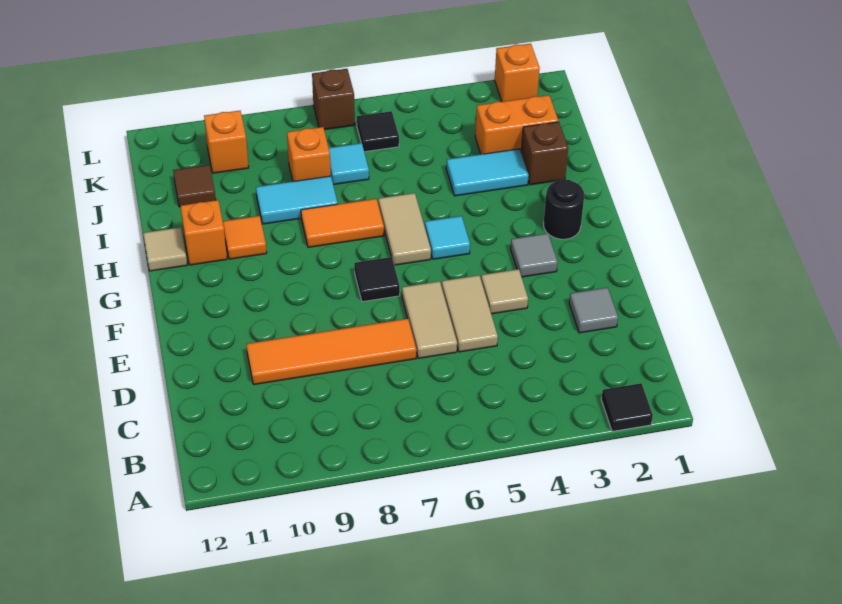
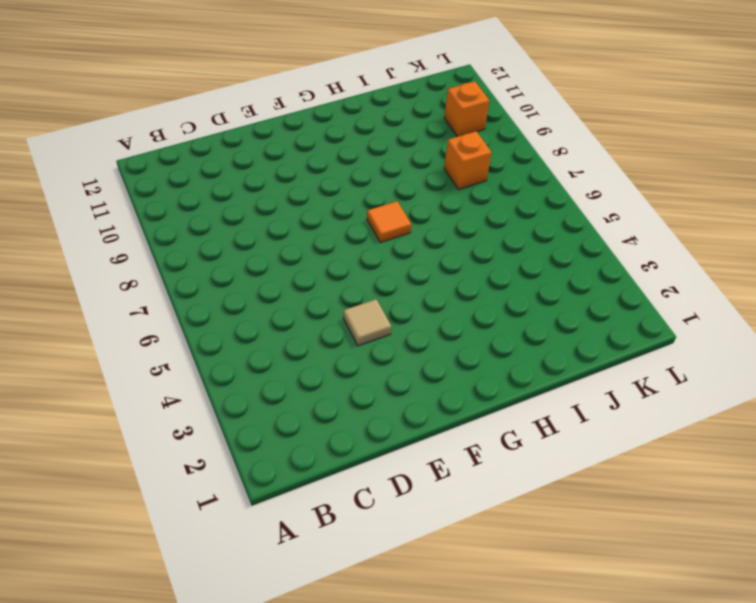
orange tile G7 level 1 -> orange tile H10 level 1
none -> black tile A2 level 1
none -> grey tile D2 level 1
none -> tan tile D5:E5 level 1

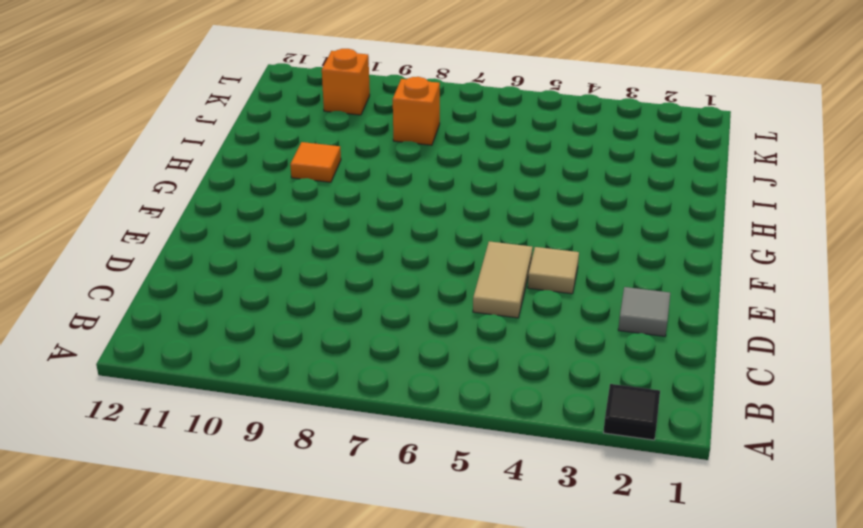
none -> tan tile D6:E6 level 1
none -> orange tile D7:D10 level 1
none -> grey tile F3 level 1

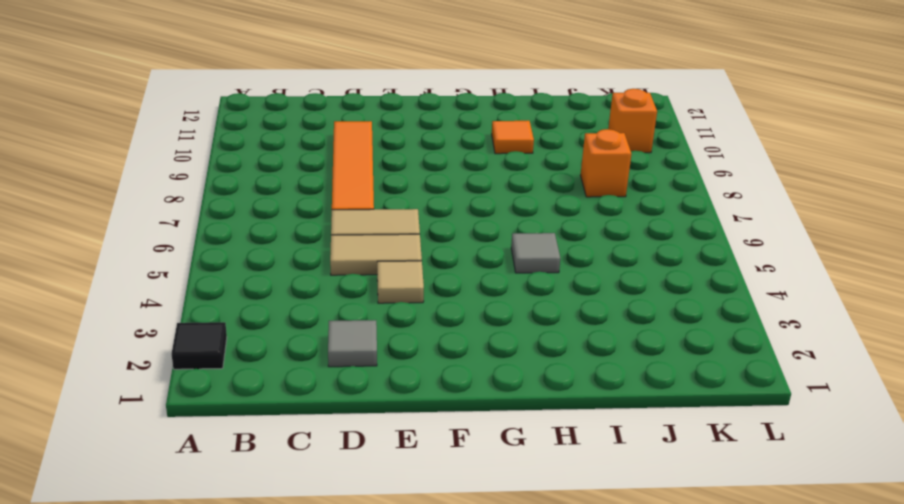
grey tile H5 level 1 -> grey tile F3 level 1
none -> black tile F7 level 1
none -> black round brick G2 level 1
none -> cyan tile G5 level 1

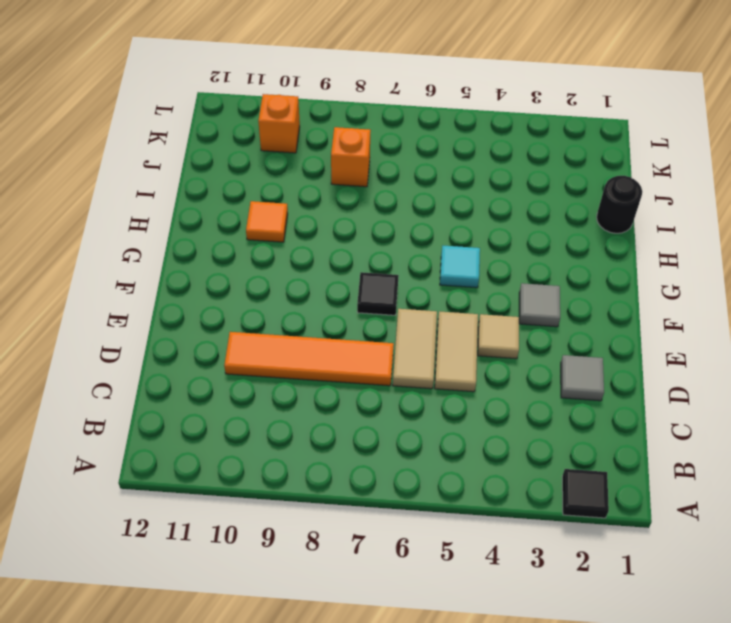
black round brick I1 level 1 -> black round brick G2 level 1
none -> tan tile G6:H6 level 1
none -> orange tile H7:H8 level 1
none -> orange brick H11 level 1

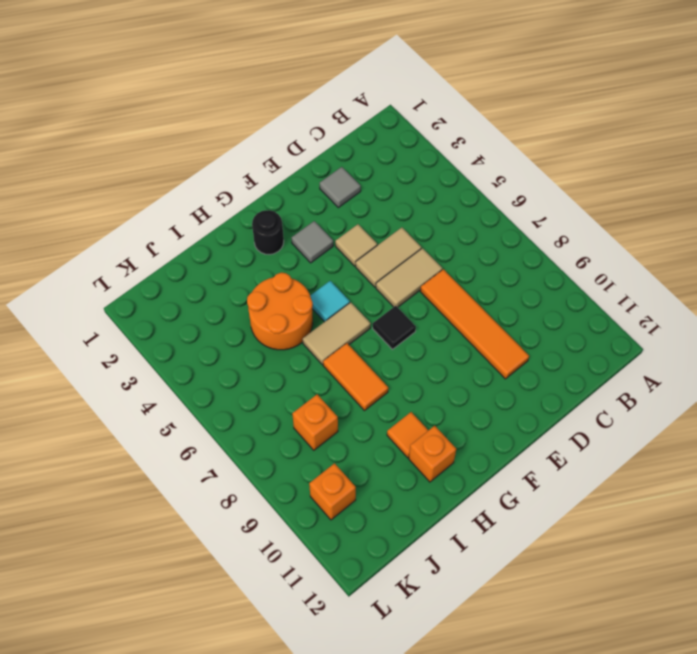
orange round brick H4:I5 level 1 -> cyan tile I3:I4 level 1
none -> black tile A2 level 1
none -> tan tile H12 level 1
none -> brown brick I2 level 1

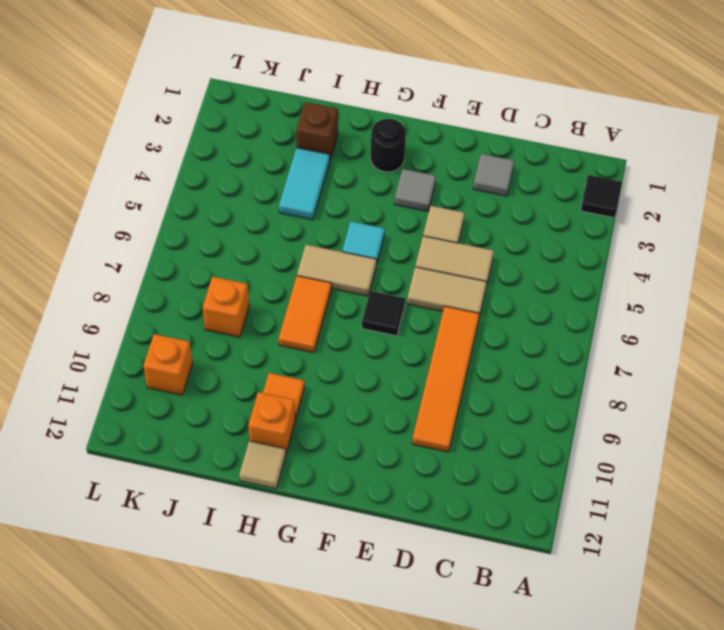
none -> cyan tile I8:I9 level 1
none -> orange brick J2:J3 level 1
none -> cyan tile J7 level 1

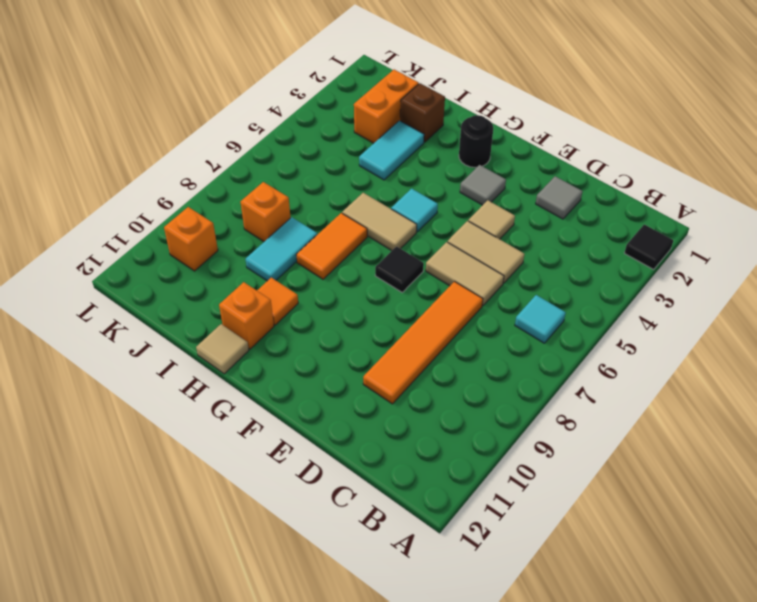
cyan tile B6 level 1 -> cyan tile J7 level 1
none -> brown tile J11 level 1
none -> black tile K6 level 1
none -> orange brick L2 level 1

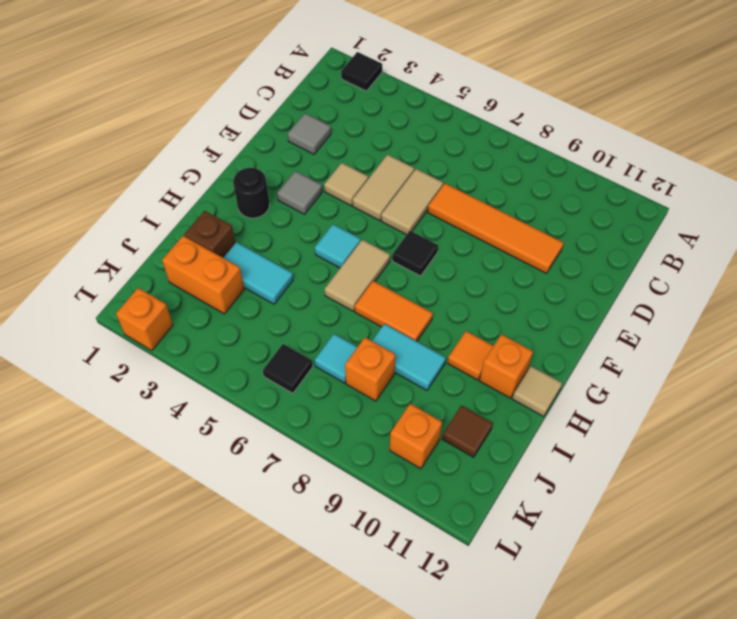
none -> brown brick L7 level 1

